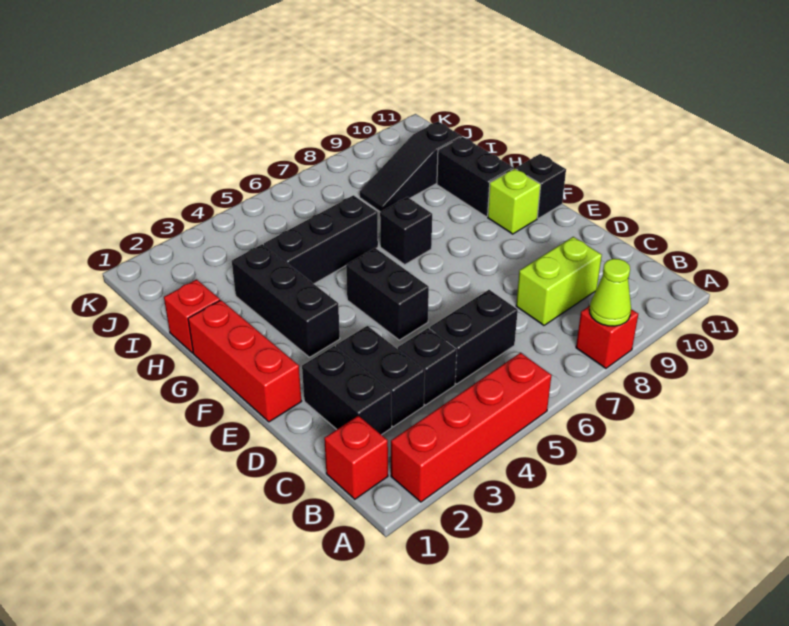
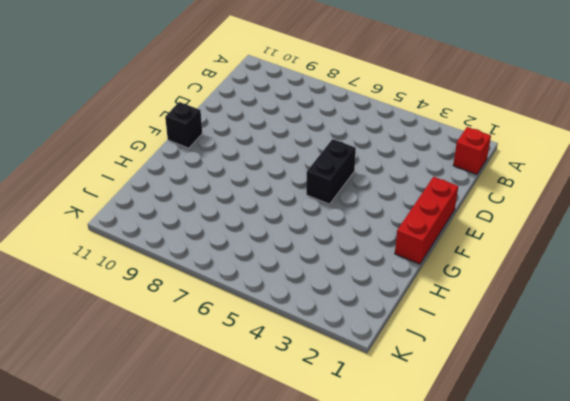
none -> red brick A2:A5 level 1
none -> red brick A8 level 1
none -> black brick C2:D2 level 1

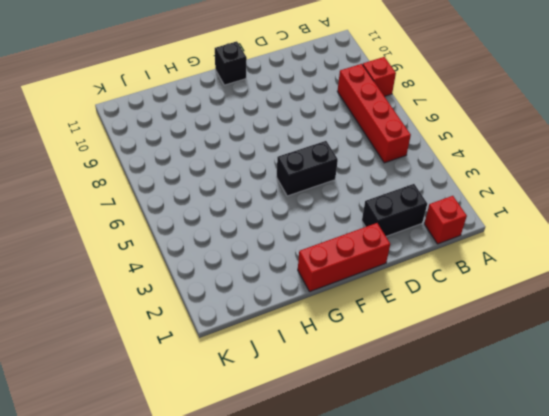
red brick B5:B8 level 1 -> red brick A2:A5 level 1
none -> black brick C3:D3 level 1
none -> black brick C4 level 1
none -> black brick C5:C6 level 1

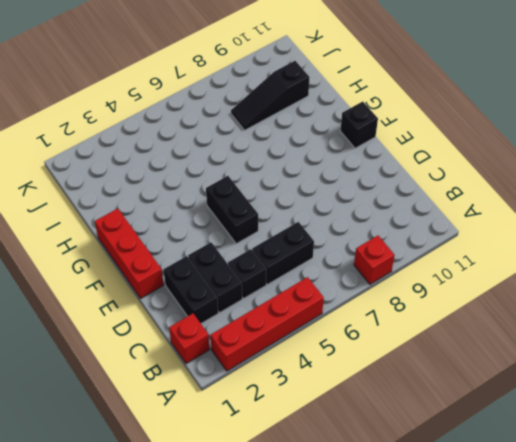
none -> lime brick C8:C9 level 1
none -> black brick F3:H3 level 1
none -> lime brick F10 level 1

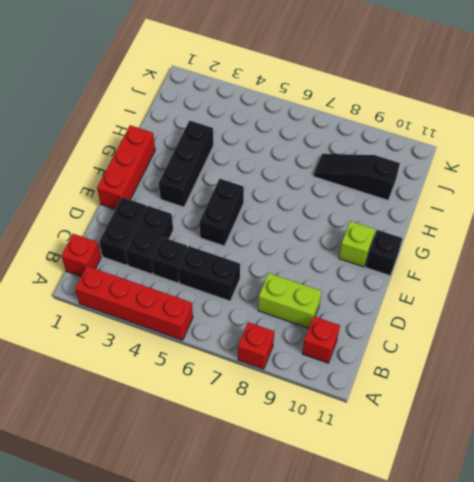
red brick B10 level 1 -> red brick H1 level 1
none -> black brick G7 level 1
none -> black brick G10:H10 level 1
none -> black brick H4:H6 level 1

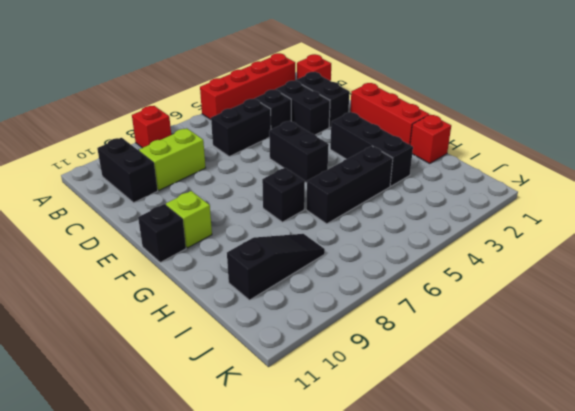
black brick B10:C10 level 1 -> black brick G10:H10 level 1
none -> lime cone A8 level 2

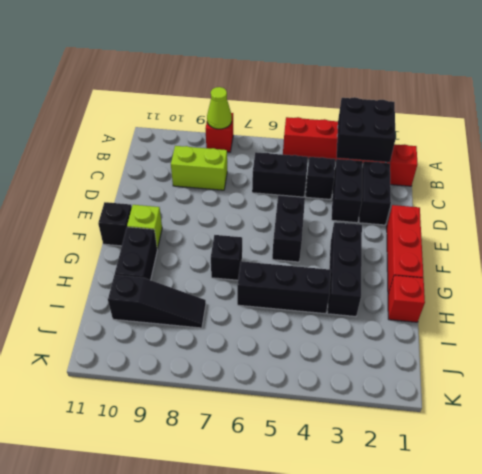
black brick A2:B3 level 2 -> none

